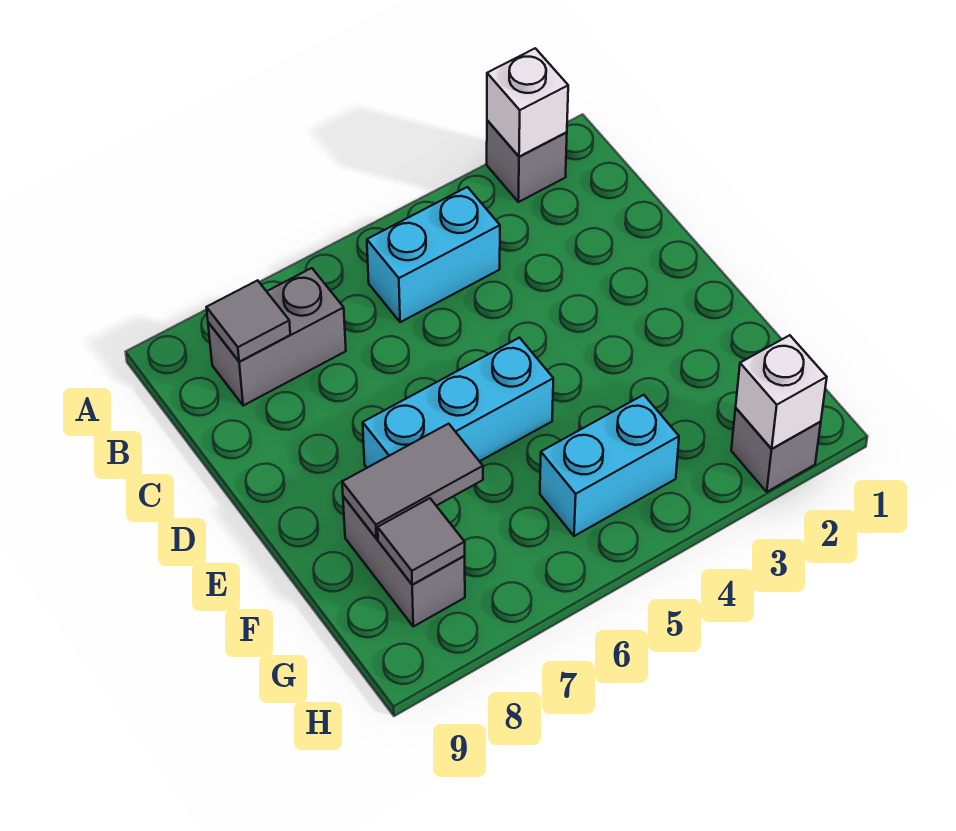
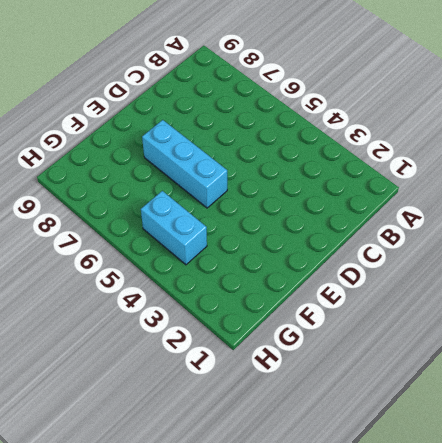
none -> grey brick A2 level 1
none -> cyan brick B4:B5 level 1
none -> grey brick B7:B8 level 1

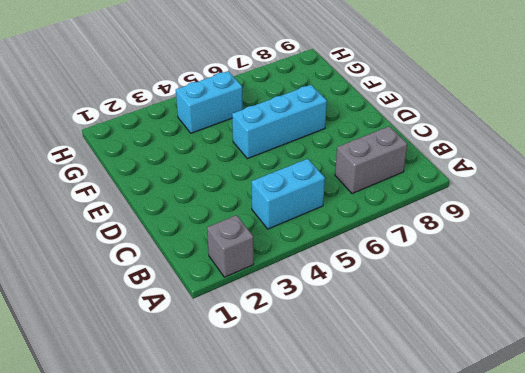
none -> grey brick F8:G8 level 1
none -> grey brick H2 level 1
none -> white brick A2 level 2

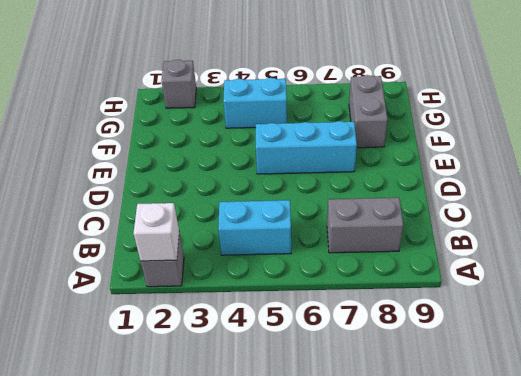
none -> grey tile B8 level 2
none -> grey tile F7:F8 level 2
none -> grey tile G8 level 2

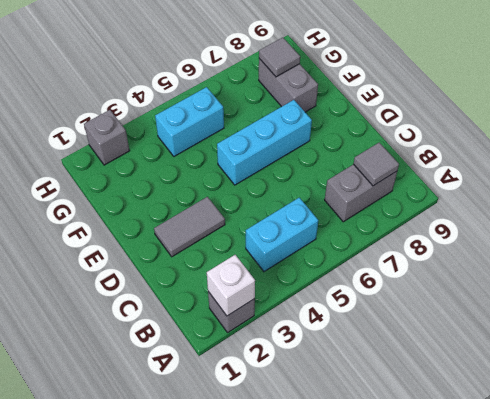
grey tile D2:D3 level 1 -> grey tile F7:F8 level 2
none -> white brick H2 level 2

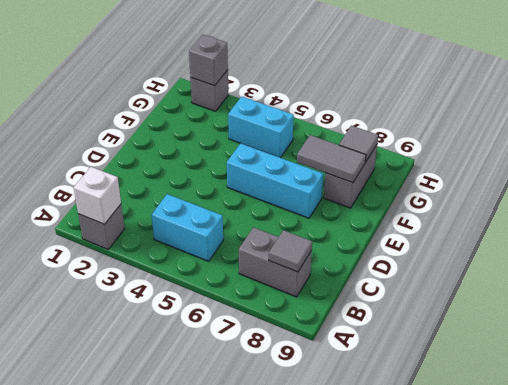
grey brick H2 level 2 -> white brick H2 level 2

